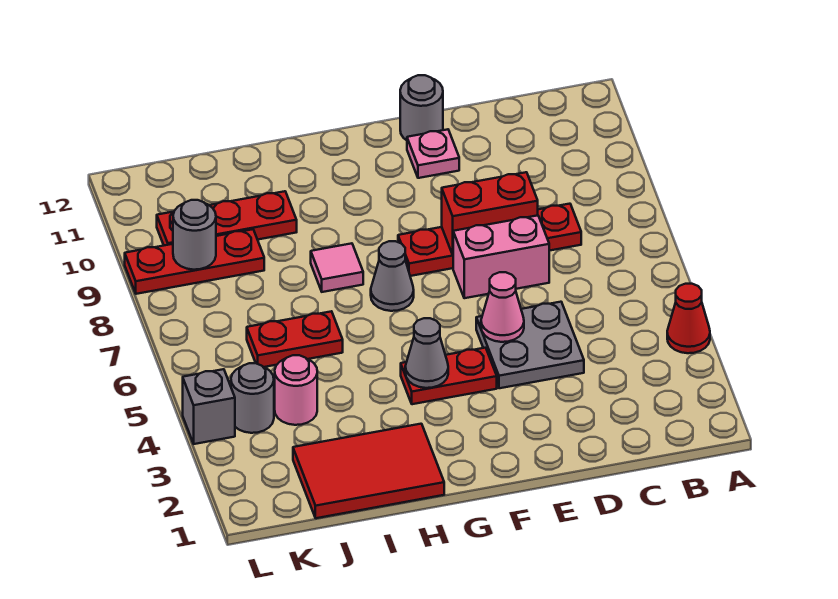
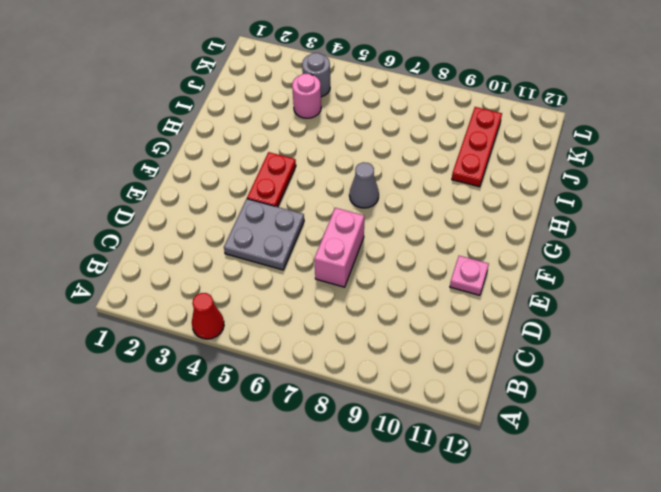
none -> red plate C8:F8 level 1
none -> grey round brick E12 level 1
none -> red tile H1:J2 level 1

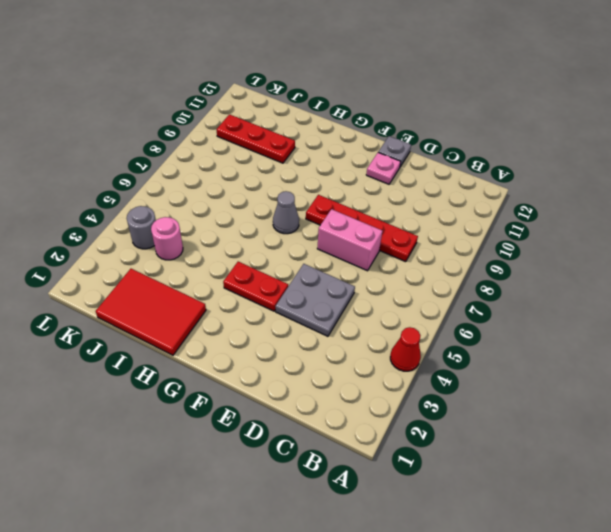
grey plate E12 level 1 -> grey round brick E12 level 1
none -> pink tile H8 level 1
none -> red plate I6:J6 level 1
none -> red plate J9:L9 level 1

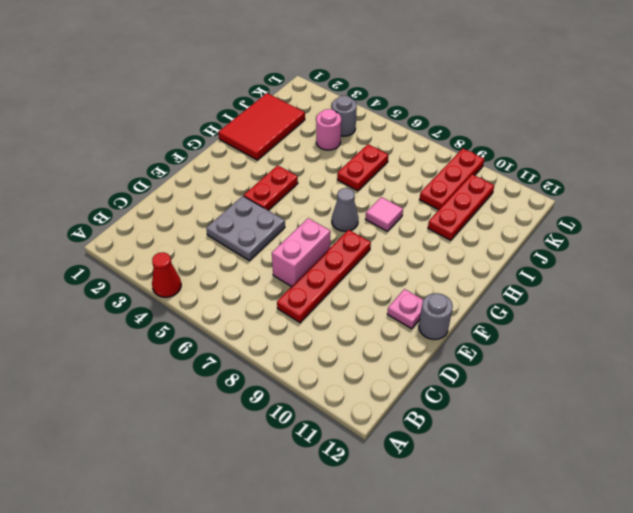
none -> grey brick L4 level 1
none -> red brick D8:E8 level 2
none -> pink cone E5 level 2

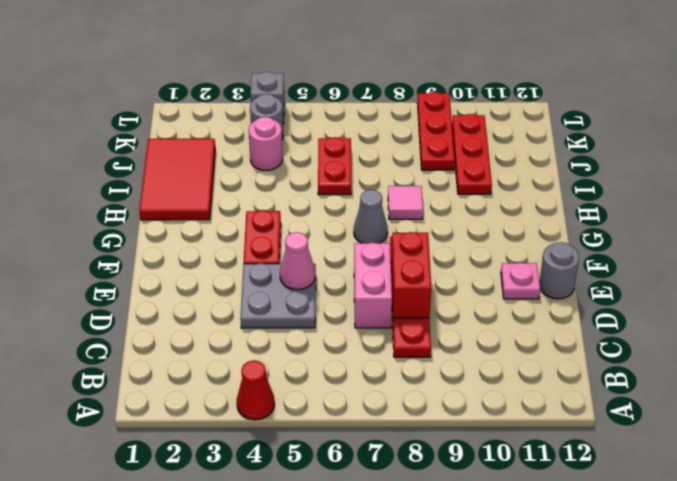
none -> grey cone G4 level 2
none -> grey round brick K9 level 2

